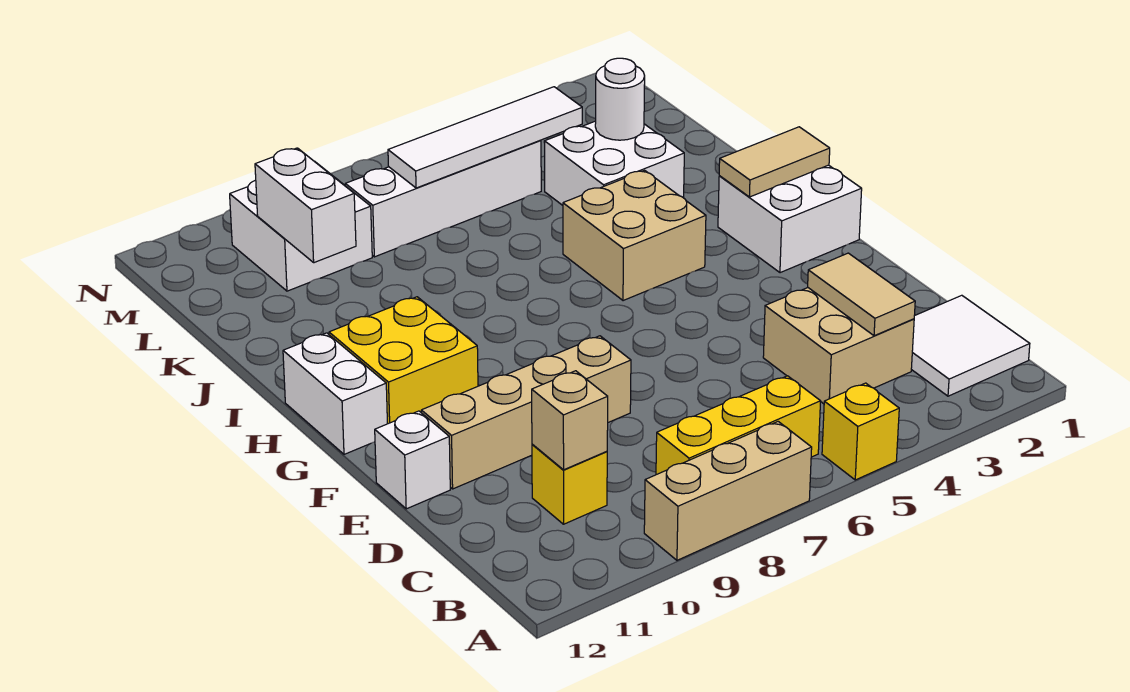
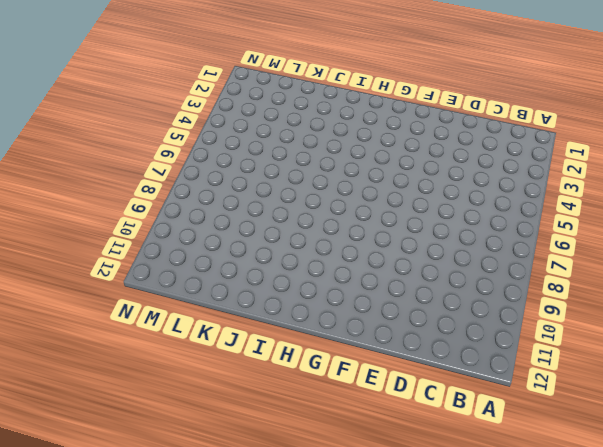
none -> yellow brick A5 level 1
none -> tan brick A7:A9 level 1
none -> white tile B1:C2 level 1

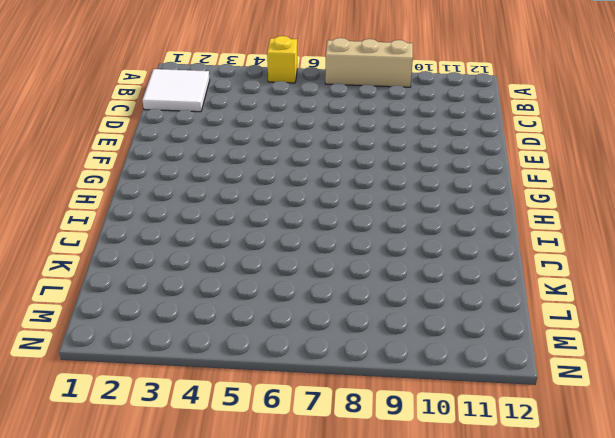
none -> yellow brick B6:B8 level 1
none -> tan brick C3:D4 level 1
none -> yellow brick C10 level 1

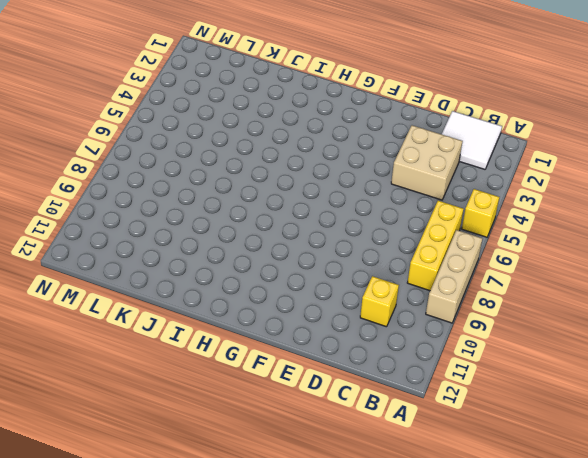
none -> tan brick E8:E11 level 1
none -> white brick E12 level 1
none -> white brick G1:H2 level 1

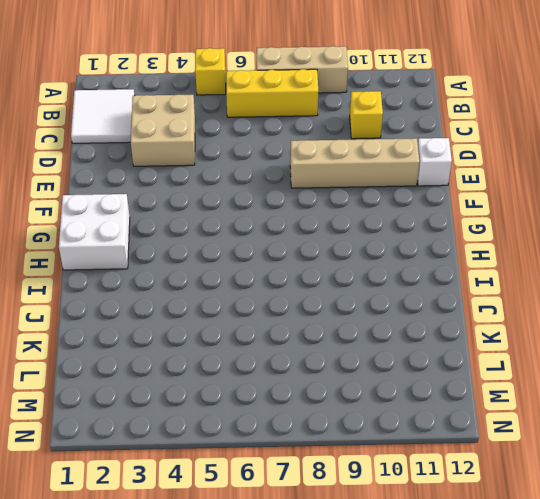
none -> yellow brick G10:H11 level 1
none -> white brick G12:H12 level 1
none -> tan brick H4:I5 level 1

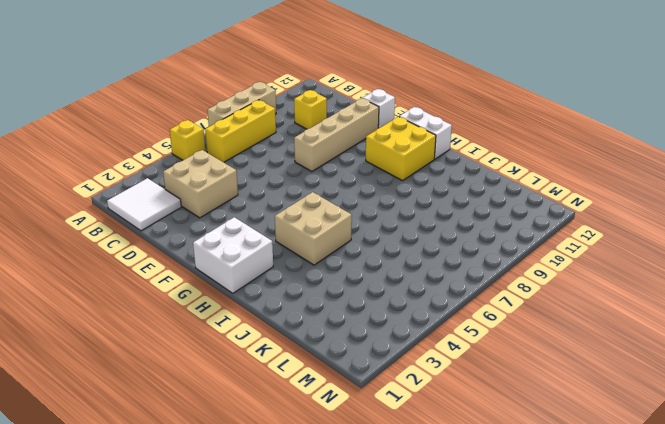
none -> white brick J3:K4 level 1
none -> white brick L5:L8 level 1
none -> white brick L9:M10 level 1

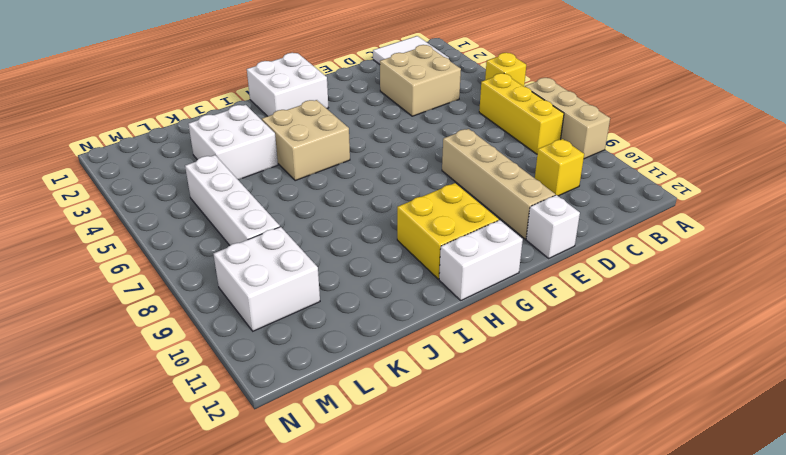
none -> tan tile C3:D3 level 2
none -> tan brick C10 level 2
none -> tan tile H1:H2 level 2

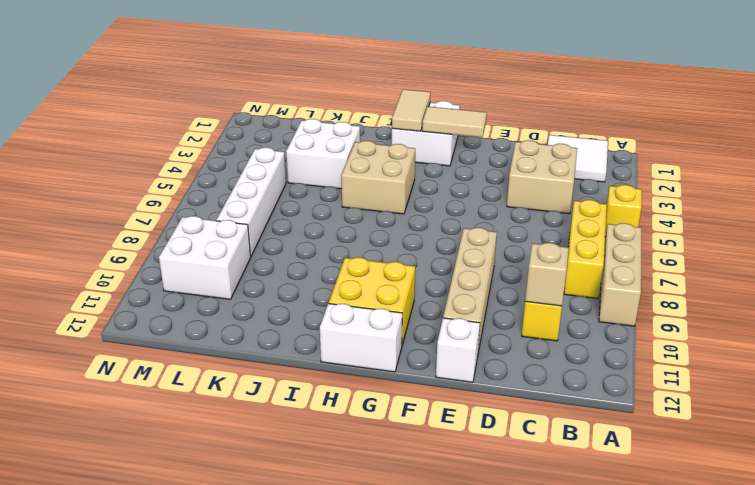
tan tile F2:G2 level 2 -> tan tile C3:D3 level 2
none -> white round brick K3 level 2
none -> white brick K10:L10 level 2
none -> white tile L4:L7 level 2

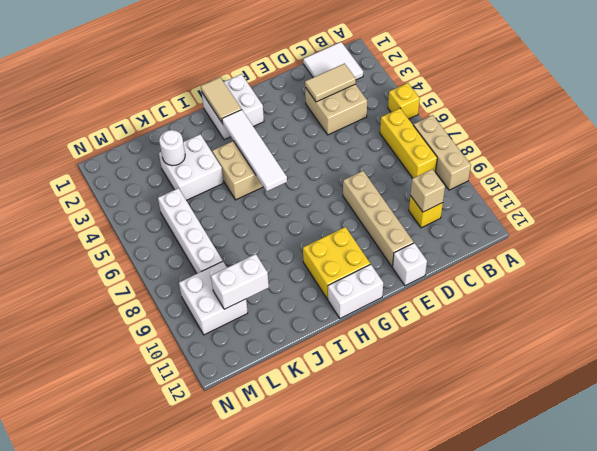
white tile H3:H6 level 2 -> white tile L4:L7 level 2

